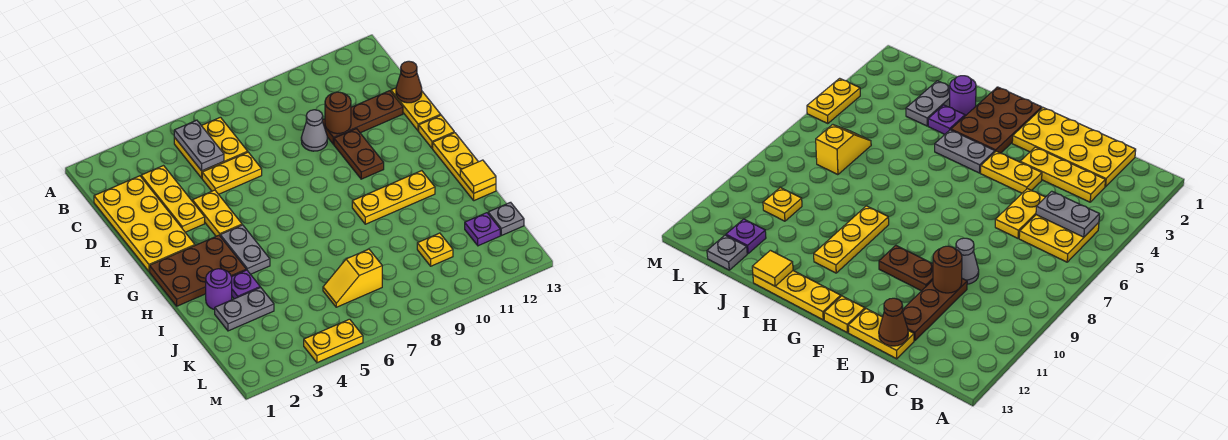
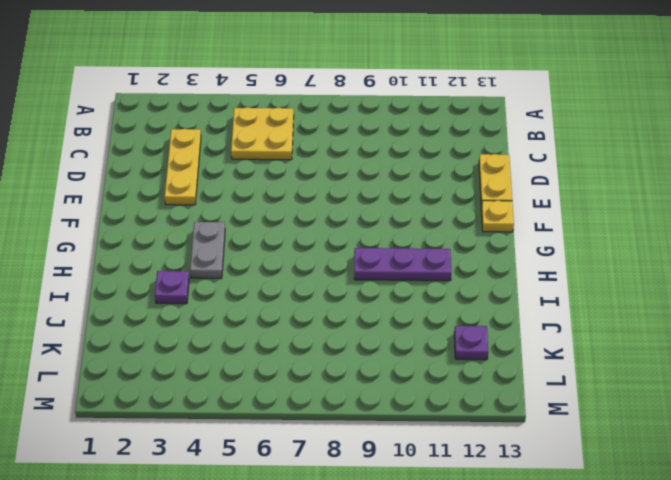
purple plate H9:H11 level 1 -> yellow plate H9:H11 level 1
none -> yellow plate C1:F2 level 1
none -> yellow plate D5:D6 level 1
none -> grey cone D9 level 1

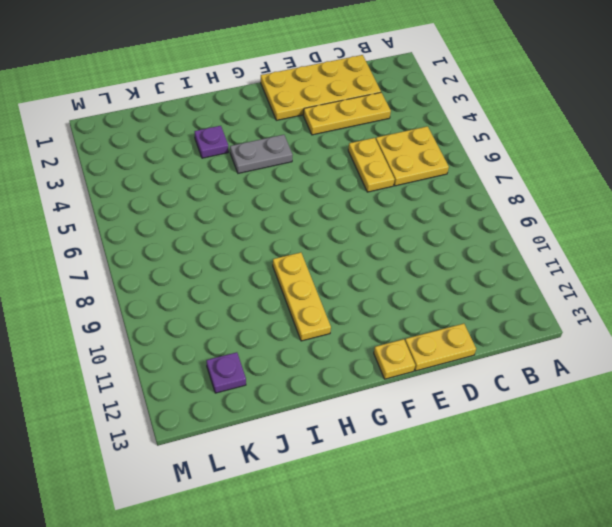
none -> grey cone D9 level 1
none -> brown plate D10:D12 level 1
none -> yellow plate E4:F4 level 1

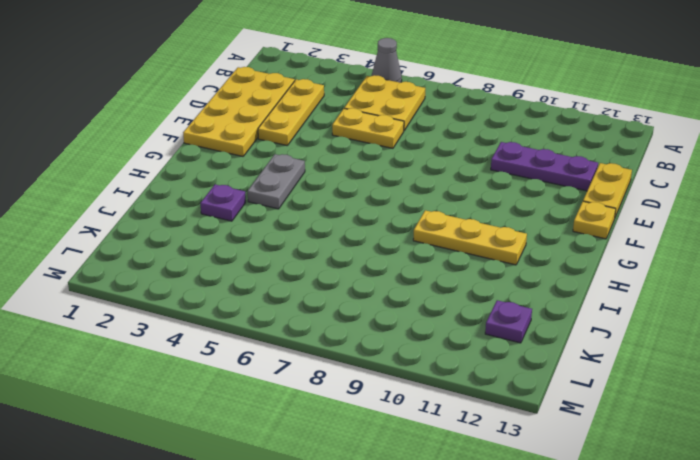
grey cone A5 level 1 -> grey cone D9 level 1
purple plate D10:D12 level 1 -> brown plate D10:D12 level 1
none -> yellow plate E4:F4 level 1
none -> brown plate E10:F10 level 1
none -> brown plate G1:H3 level 1

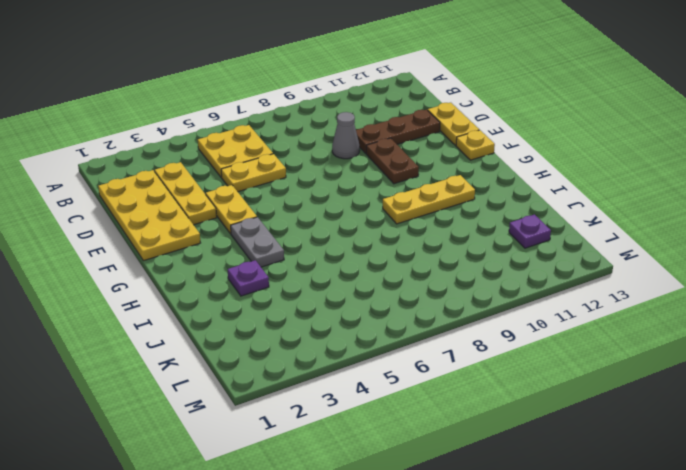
none -> brown plate G1:H3 level 1
none -> yellow plate G13:I13 level 1
none -> purple round brick I2 level 1

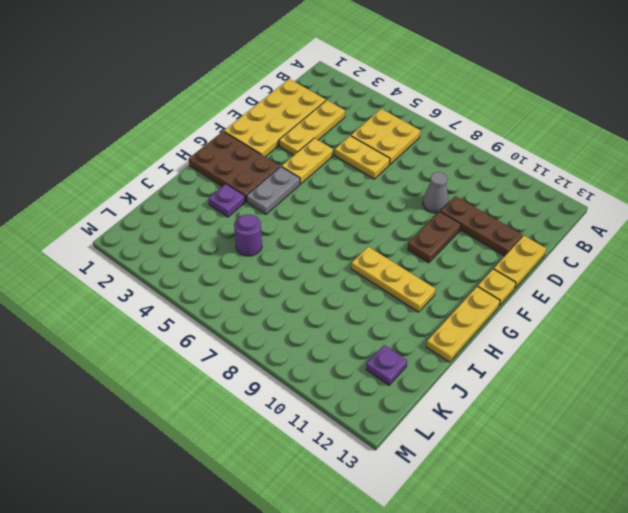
purple round brick J5 level 1 -> purple round brick I2 level 1
none -> grey plate J2:J3 level 1
none -> yellow slope K6:K7 level 1 top 7
none -> yellow plate K10 level 1

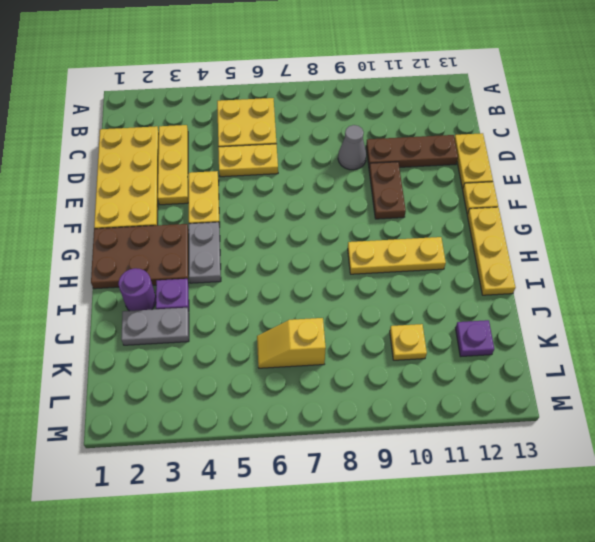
none -> grey plate K13 level 1
none -> yellow plate M4:M5 level 1
none -> grey plate B5:C5 level 2

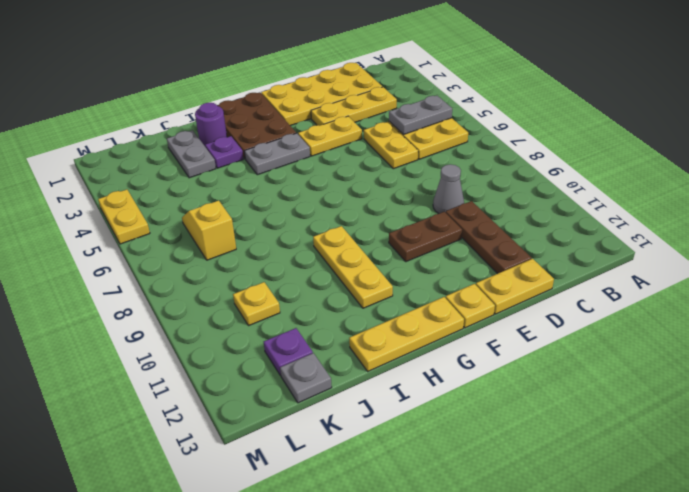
none -> brown round brick D10 level 2
none -> brown cone D13 level 2
none -> yellow tile I13 level 2

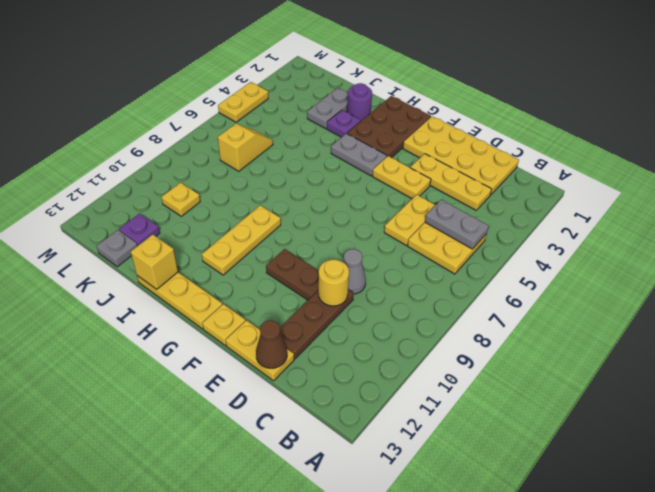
yellow round brick D10 level 2 -> brown round brick D10 level 2
yellow brick I13 level 2 -> yellow tile I13 level 2

